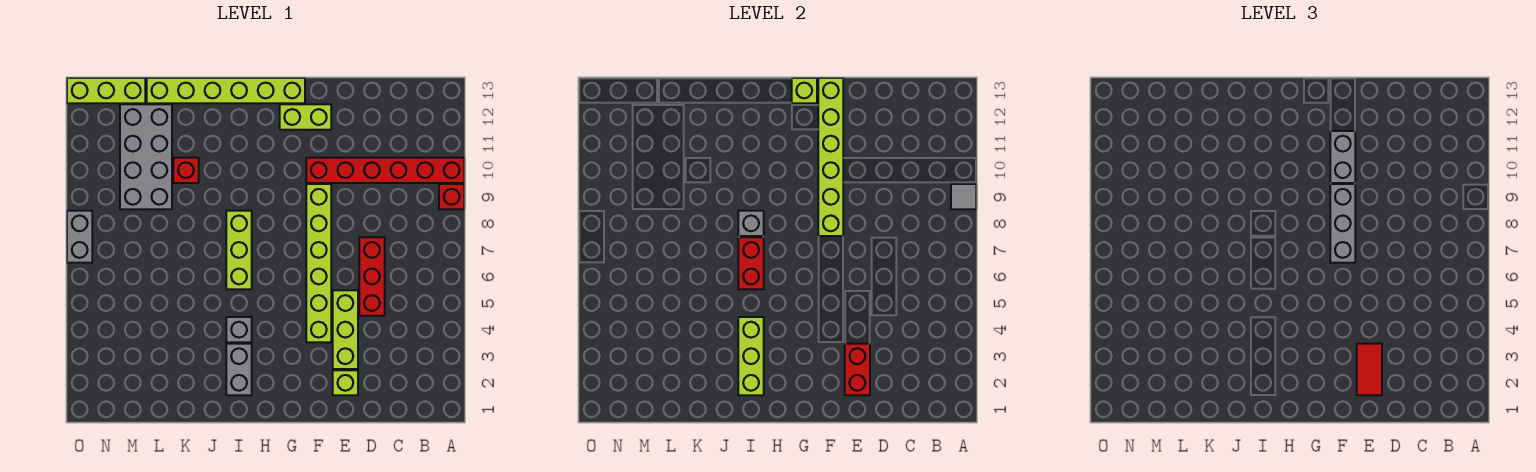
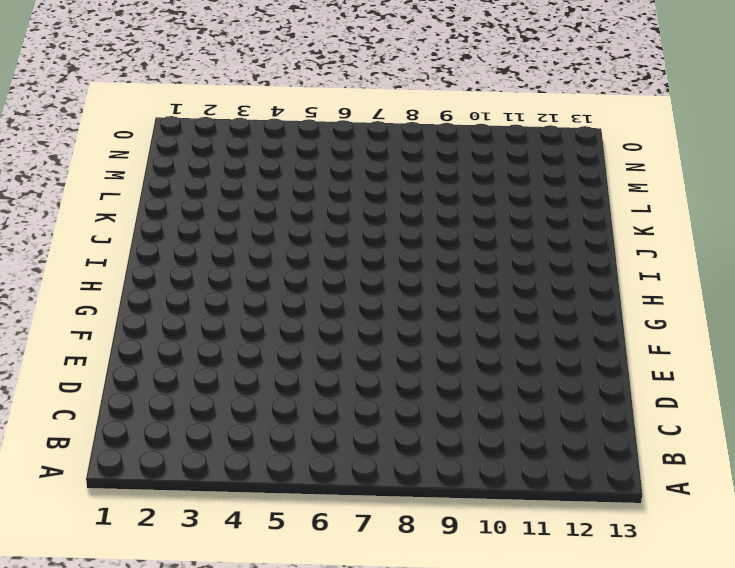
none -> red brick A9 level 1
none -> red brick A10:F10 level 1
none -> red brick D5:D7 level 1

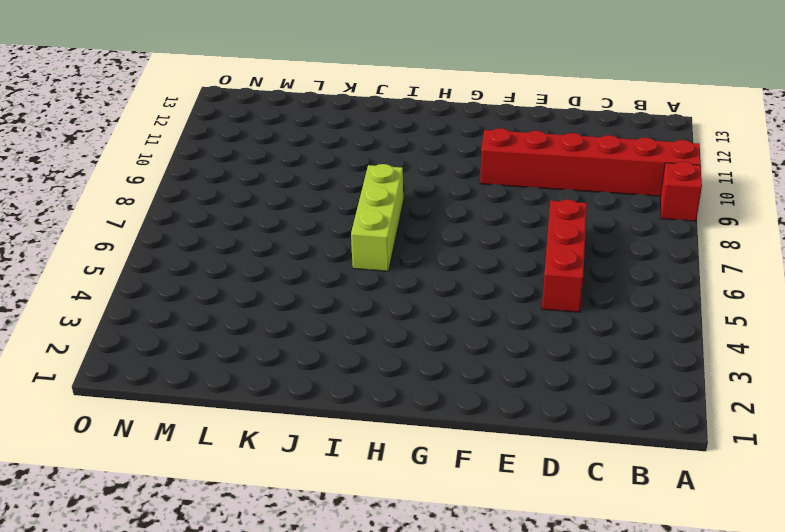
none -> lime brick E2 level 1
none -> lime brick E3:E5 level 1
none -> lime brick F4:F9 level 1

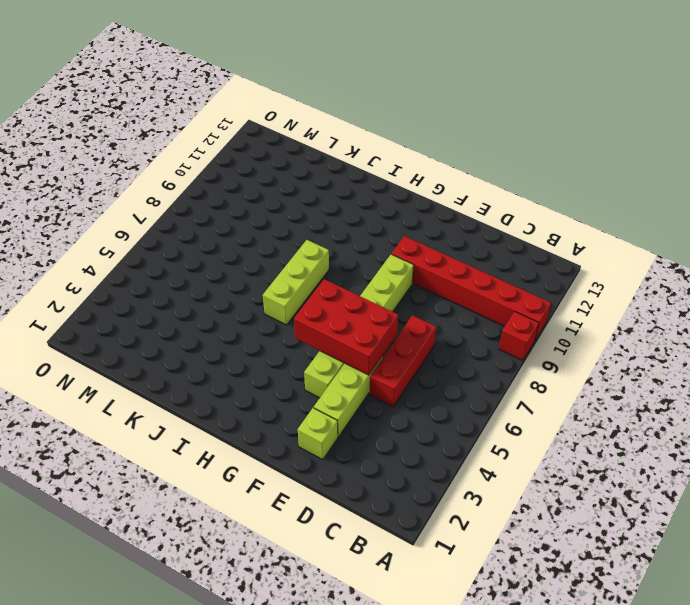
red brick E5:G6 level 2 -> none
none -> lime brick F12:G12 level 1
none -> lime brick G13:L13 level 1
none -> grey brick I2:I3 level 1

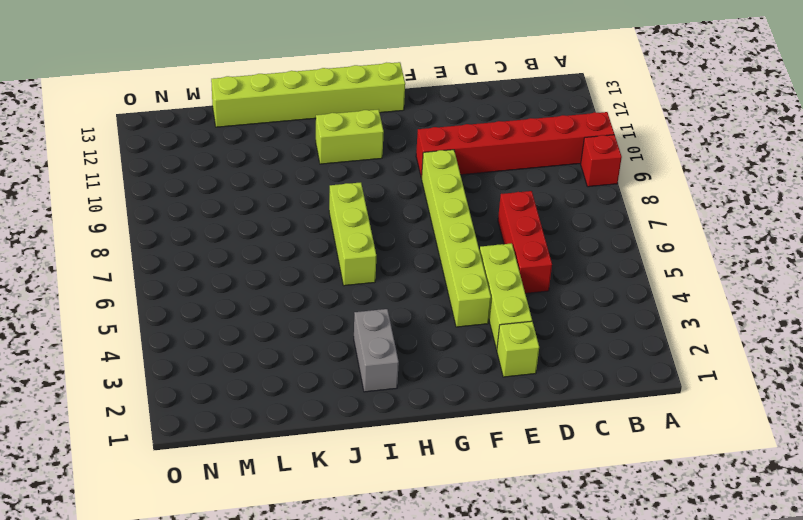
lime brick H11:I11 level 1 -> lime brick F12:G12 level 1
none -> grey brick I4 level 1
none -> red brick K10 level 1
none -> grey brick L9:M12 level 1

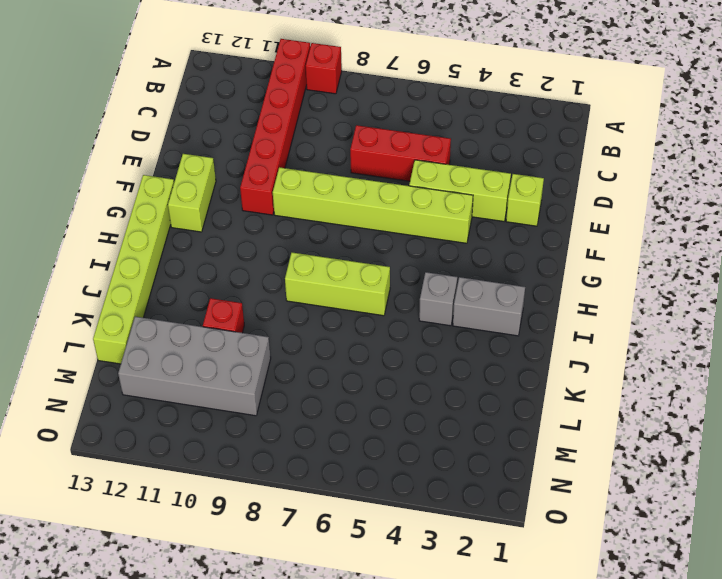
none -> lime brick M13:O13 level 1
none -> grey brick O7:O8 level 1
none -> grey tile A9 level 2

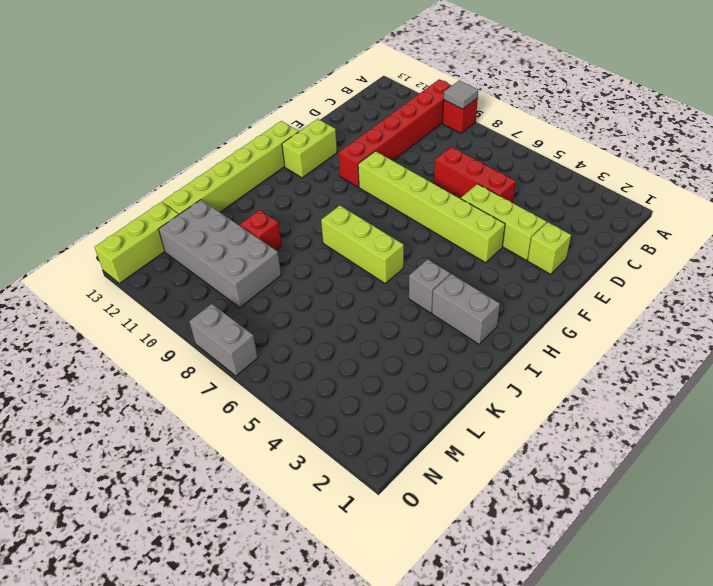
none -> red brick E2:E3 level 2
none -> lime brick F8:F13 level 2
none -> lime brick G13 level 2

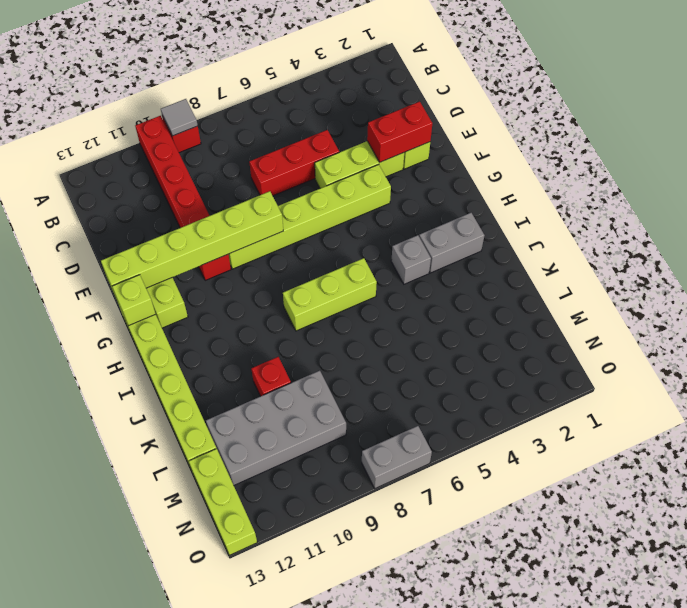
none -> lime brick I2:I4 level 2
none -> red brick I6:I7 level 2
none -> grey brick I8 level 2

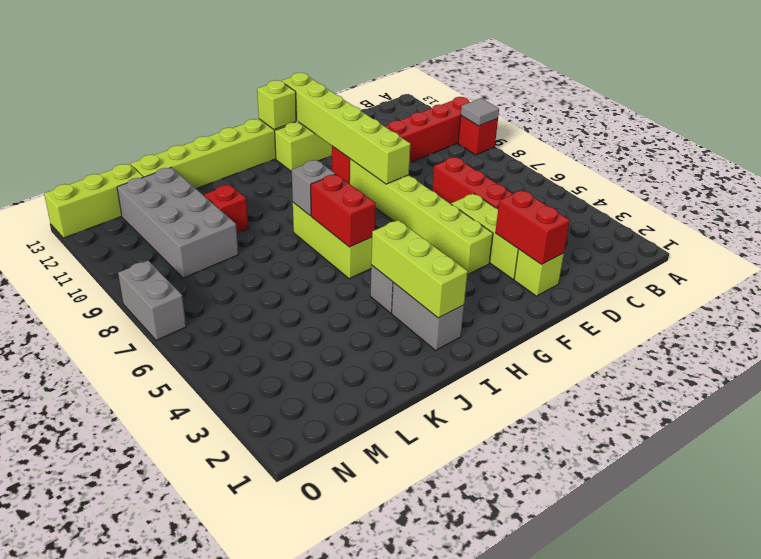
none -> red tile E2:E3 level 3
none -> grey brick F7:F9 level 3
none -> grey brick F10:F11 level 3

